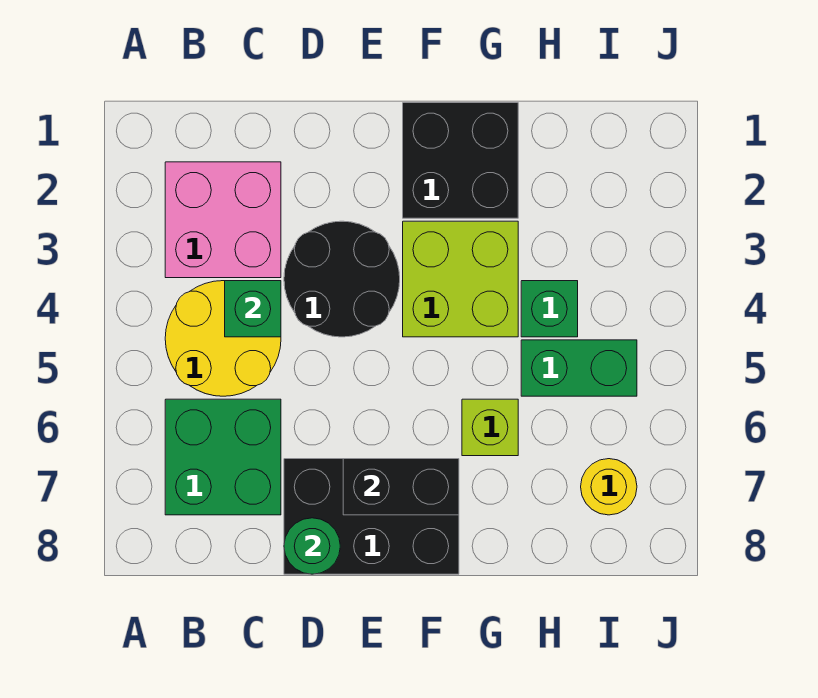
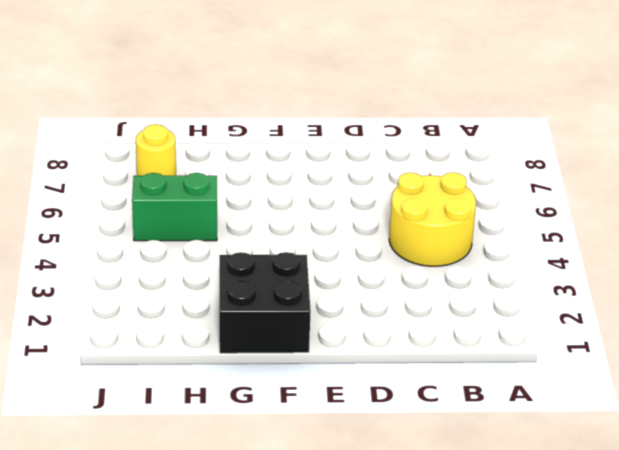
none -> pink brick B2:C3 level 1
none -> green brick B6:C7 level 1
none -> black round brick D3:E4 level 1

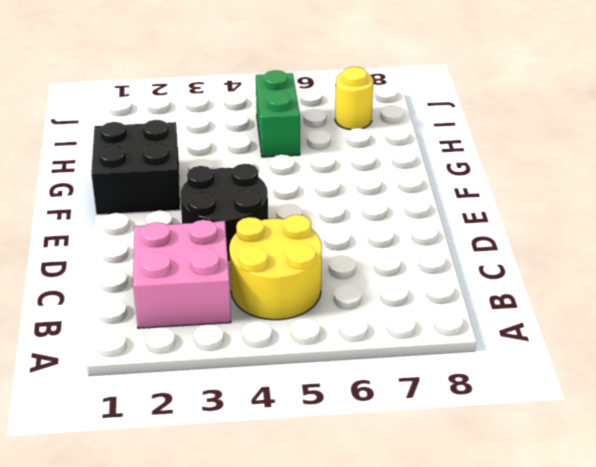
none -> green brick B6:C7 level 1
none -> black brick D7:F8 level 1
none -> lime brick F3:G4 level 1

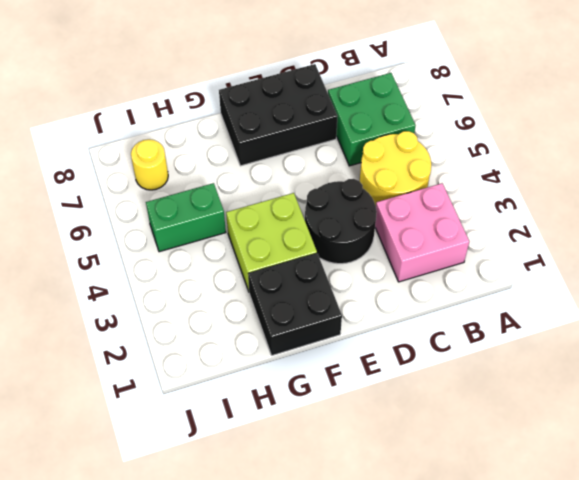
none -> lime brick G6 level 1
none -> green brick H4 level 1
none -> green brick C4 level 2

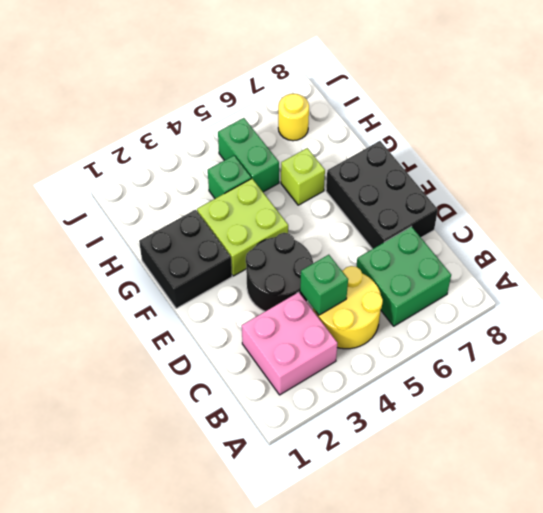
none -> green round brick D8 level 2
none -> black brick E7:F7 level 2

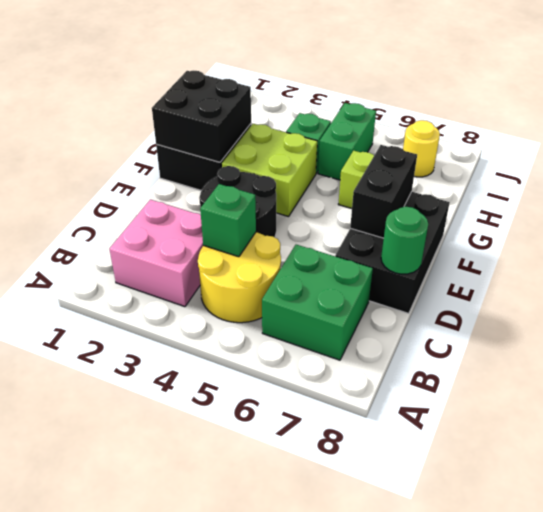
black brick F1:G2 level 2 -> none

